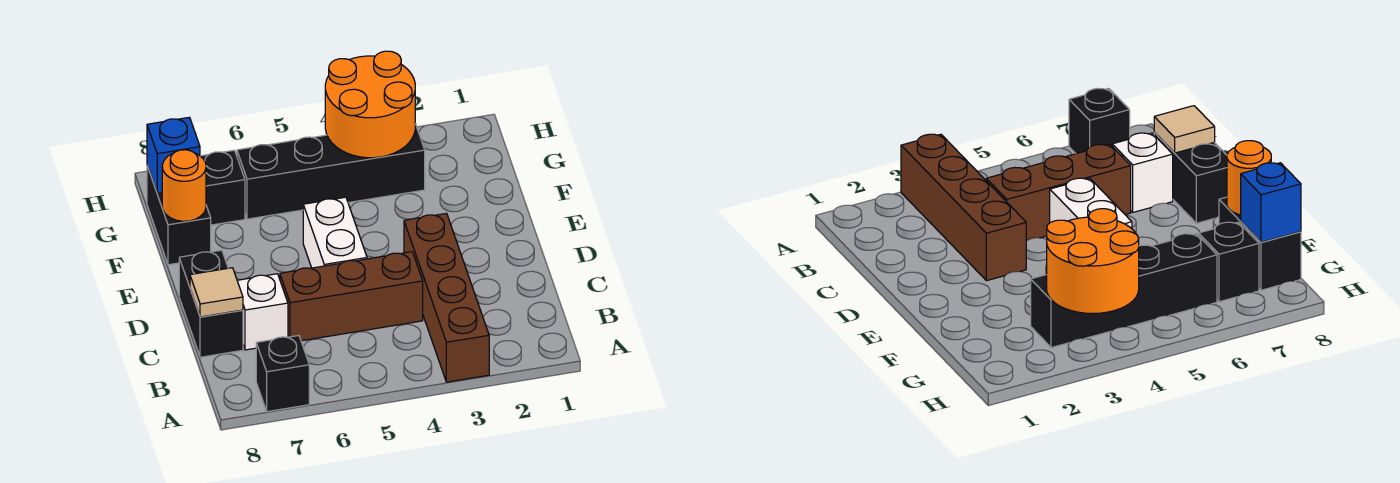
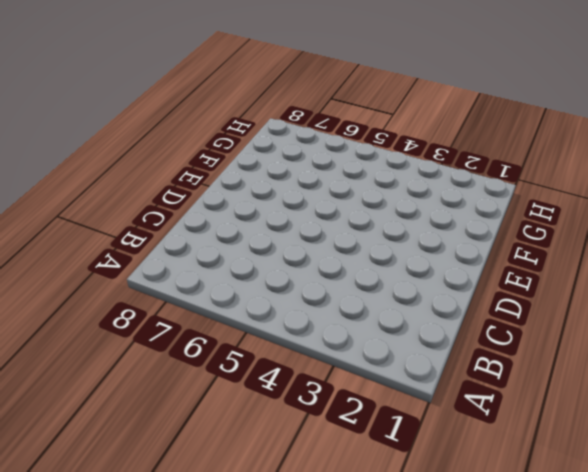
none -> brown brick A3:D3 level 1
none -> black brick A7 level 1
none -> brown brick C4:C6 level 1

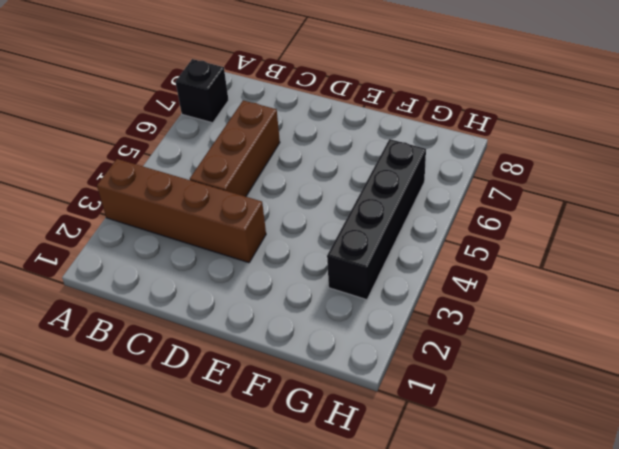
none -> white brick C7 level 1
none -> black brick C8:D8 level 1
none -> white brick D5:E5 level 1

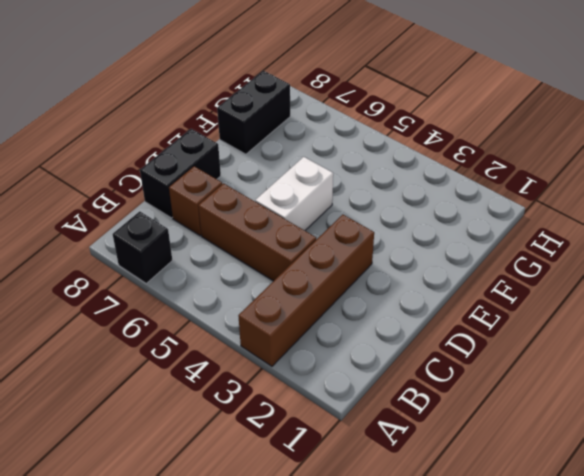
brown brick C7 level 1 -> white brick C7 level 1
none -> black brick G3:G6 level 1
none -> black brick G7 level 1
none -> tan tile C8 level 2

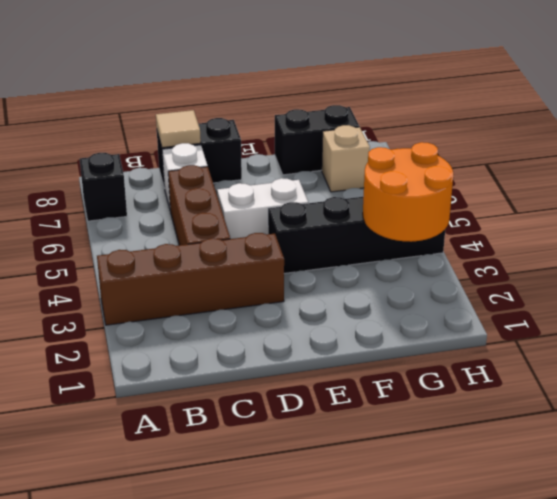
black brick E4:H4 level 1 -> black brick G3:G6 level 1
tan brick G7 level 1 -> black brick G7 level 1
none -> orange round brick F8 level 2
none -> blue brick G8 level 2

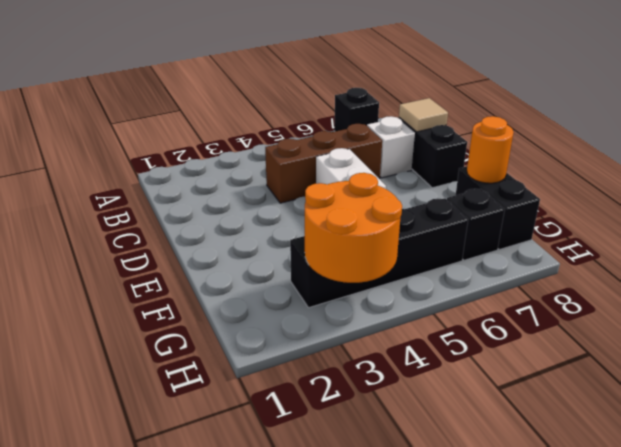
none -> brown brick A3:D3 level 1
none -> blue brick G8 level 2

